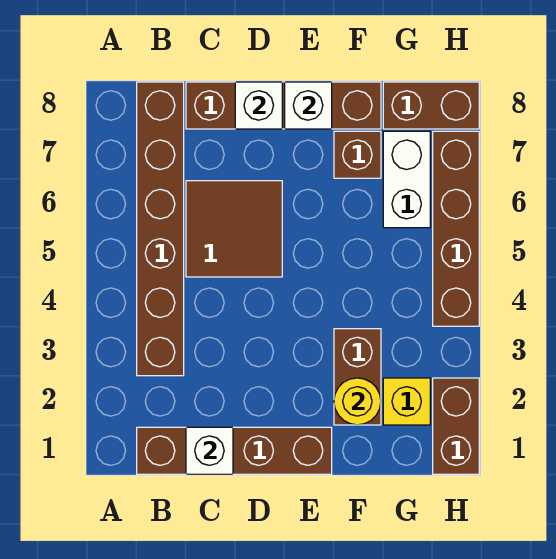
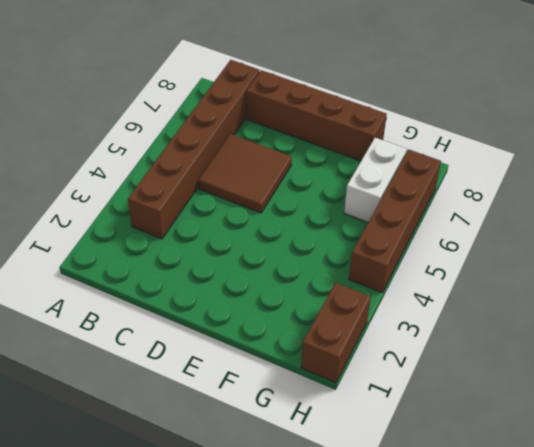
none -> brown brick B1:E1 level 1
none -> brown brick F2:F3 level 1
none -> brown brick F7 level 1

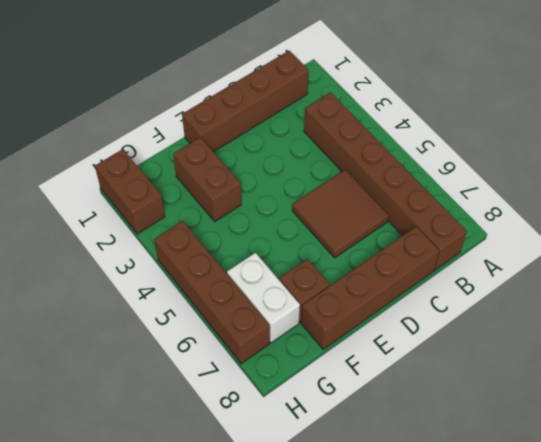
none -> yellow brick G2 level 1
none -> brown brick G8:H8 level 1
none -> white brick C1 level 2

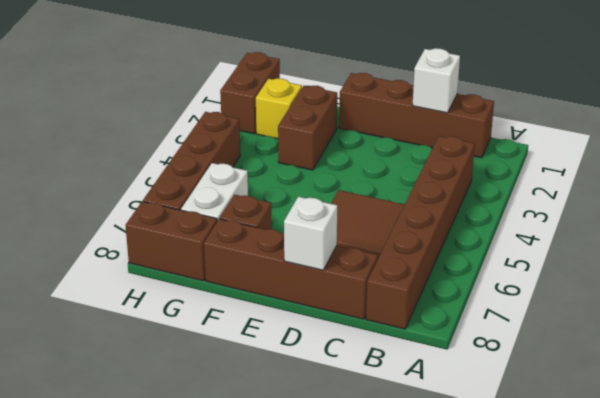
none -> white brick E8 level 2
none -> yellow round brick F2 level 2

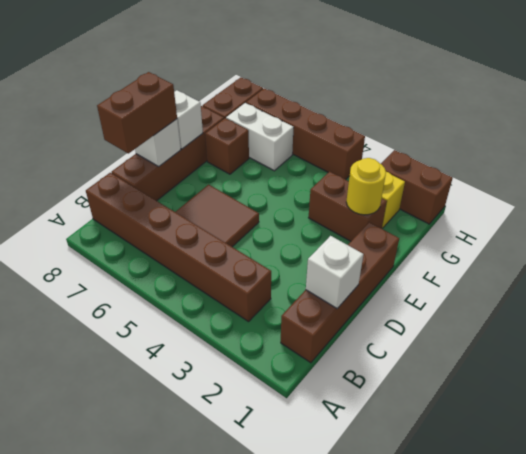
brown brick C8:D8 level 3 -> none

